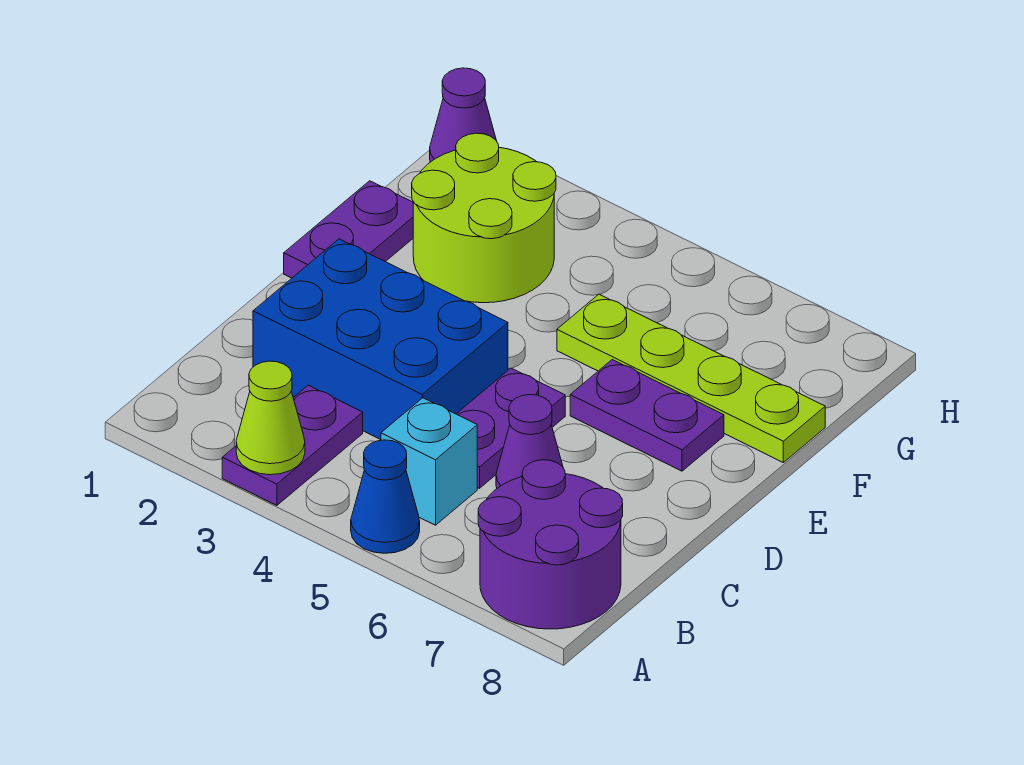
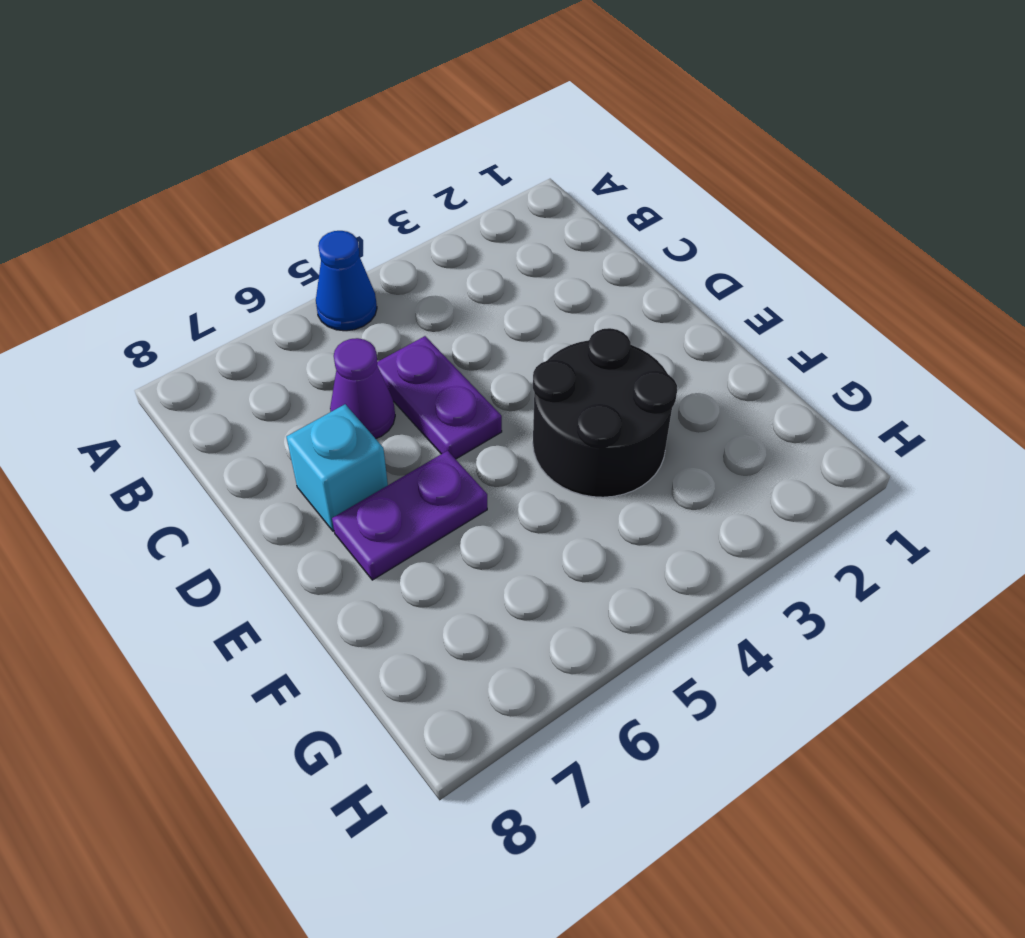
cyan brick D7 level 1 -> cyan brick B5 level 1
black round brick E3:F4 level 1 -> lime round brick F2:G3 level 1
none -> purple plate A3:B3 level 1
none -> purple round brick A7:B8 level 1
none -> blue brick C2:D4 level 1

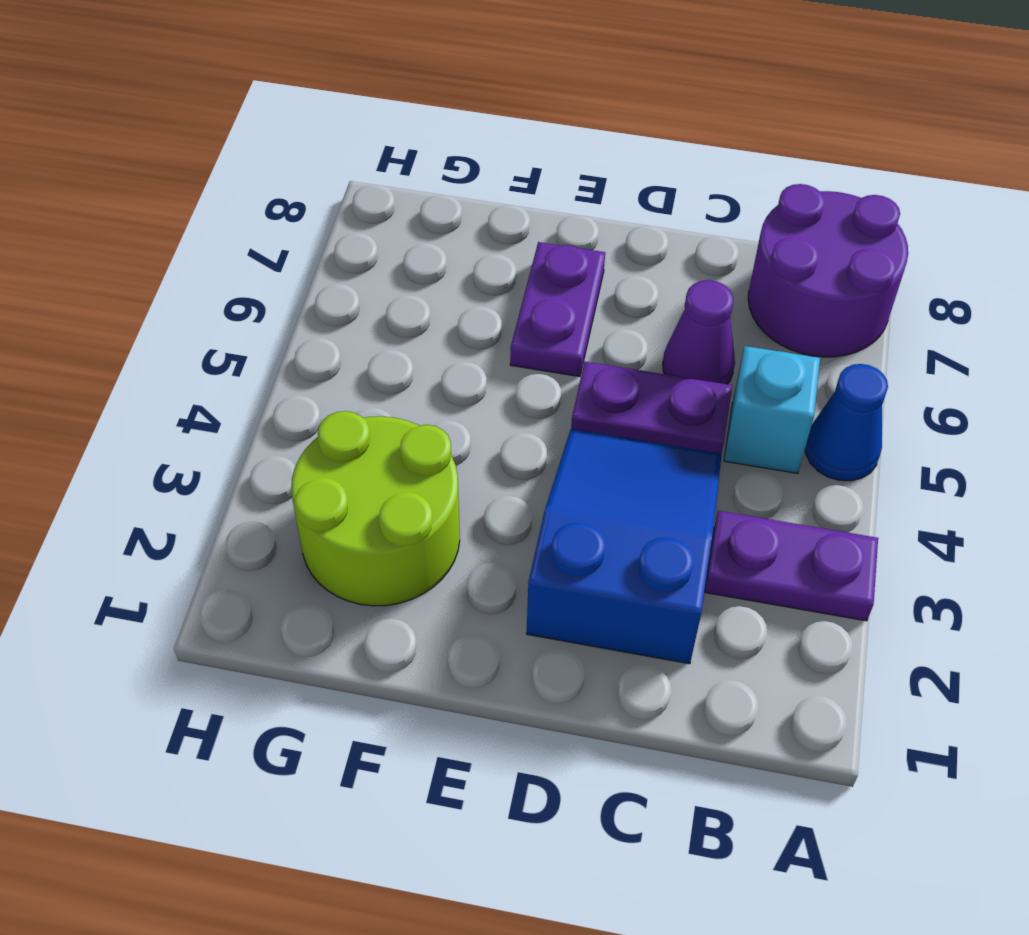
blue slope C2:D4 level 1 top 2 -> blue brick C2:D4 level 1
none -> purple plate E1:F1 level 1
none -> lime plate F5:F8 level 1
none -> purple cone H1 level 1

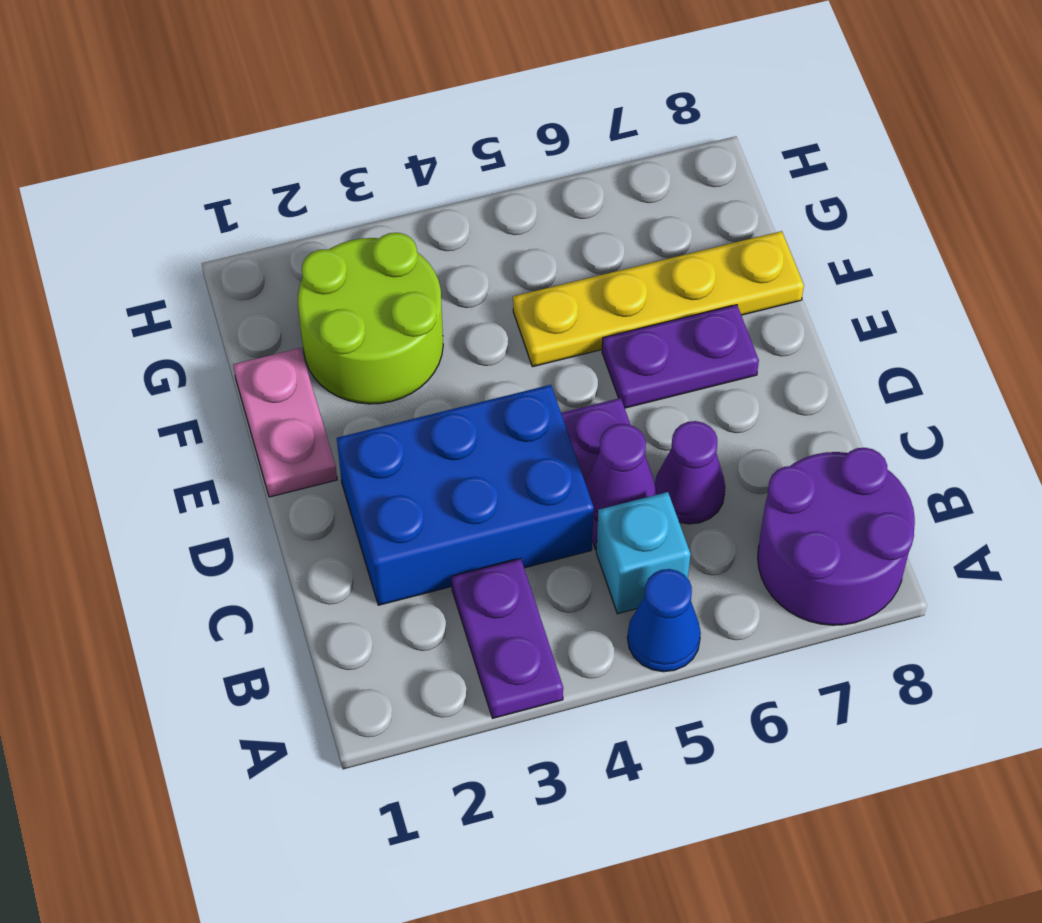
purple cone C5 level 2 -> purple cone H1 level 1
pink plate E1:F1 level 1 -> purple plate E1:F1 level 1
yellow plate F5:F8 level 1 -> lime plate F5:F8 level 1
none -> lime cone A3 level 2

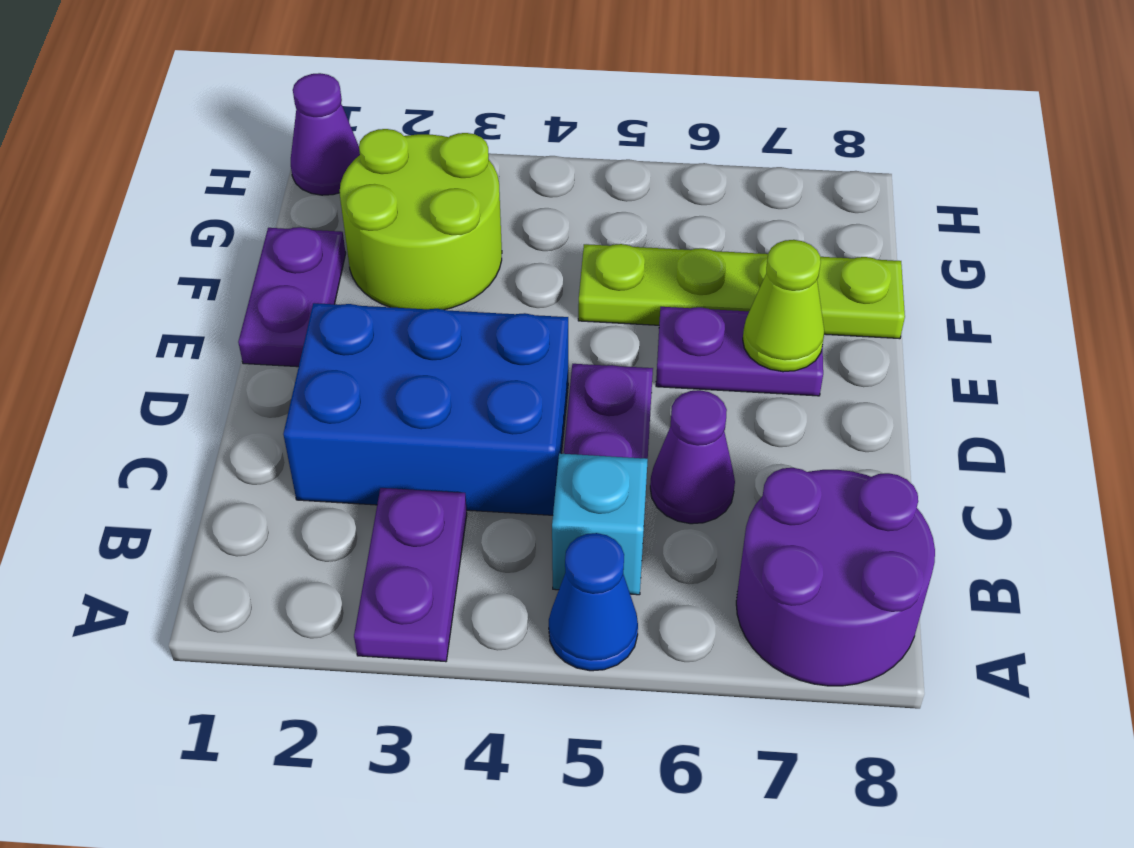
lime cone E7 level 2 -> lime cone A3 level 2

